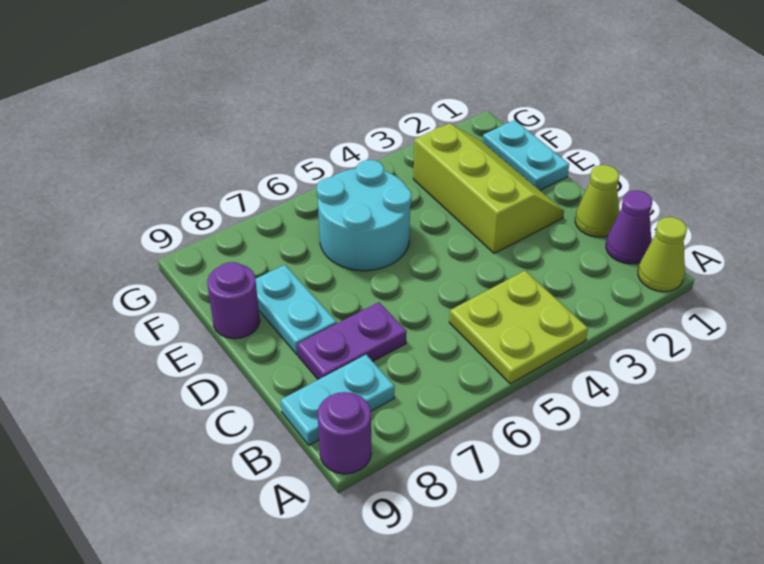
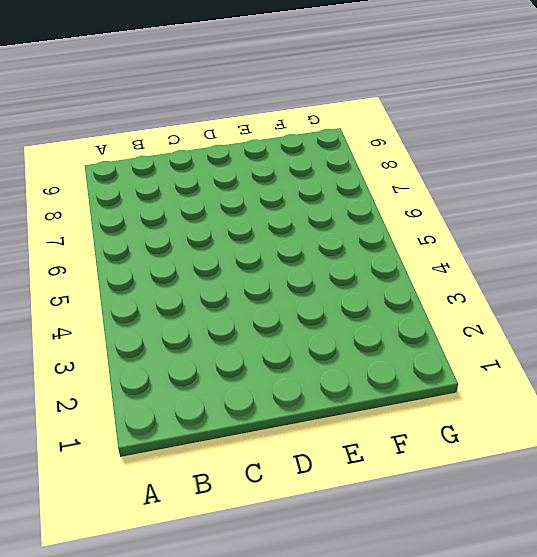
none -> lime cone A1 level 1
none -> lime plate A4:B5 level 1
none -> purple round brick A9 level 1

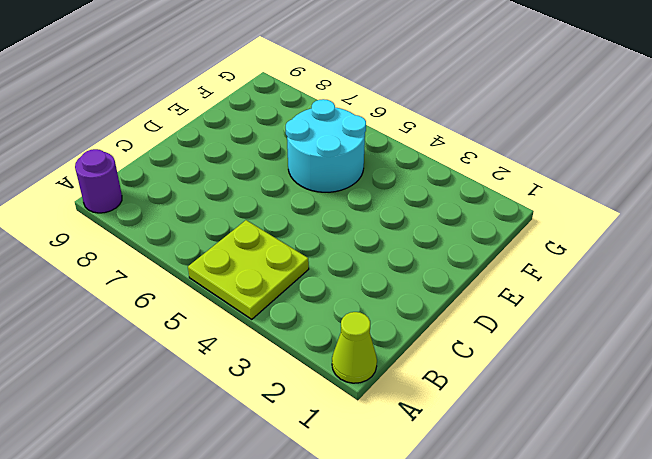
none -> purple cone B1 level 1
none -> cyan plate B8:B9 level 1
none -> lime cone C1 level 1

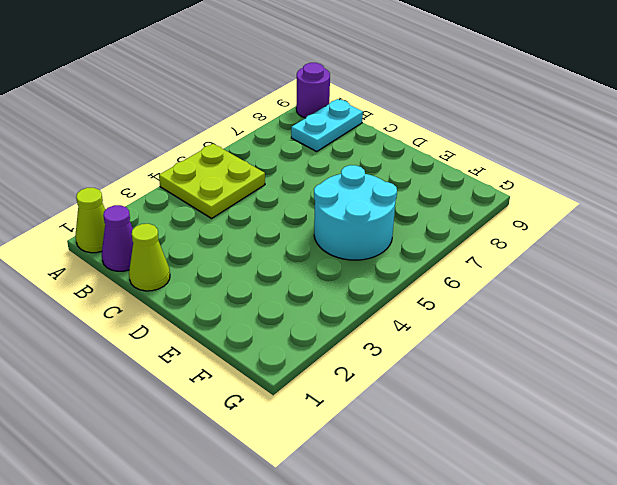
none -> purple plate C7:C8 level 1
none -> lime slope D2:F3 level 1 top 3
none -> cyan plate D8:E8 level 1

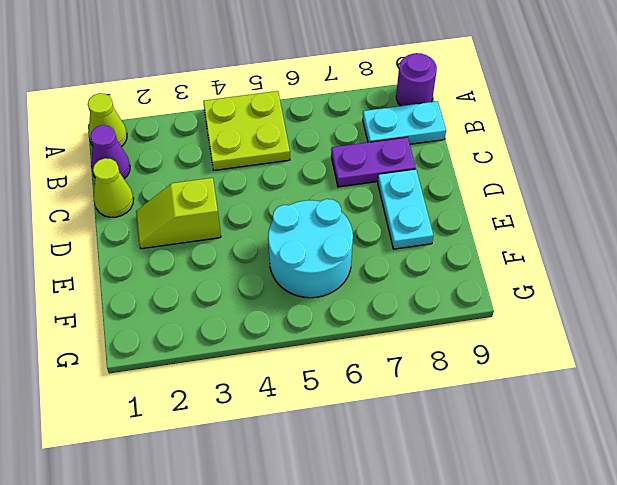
lime slope D2:D3 level 1 top 3 -> lime slope D2:F3 level 1 top 3
none -> cyan plate E1:F1 level 1
none -> purple round brick E9 level 1

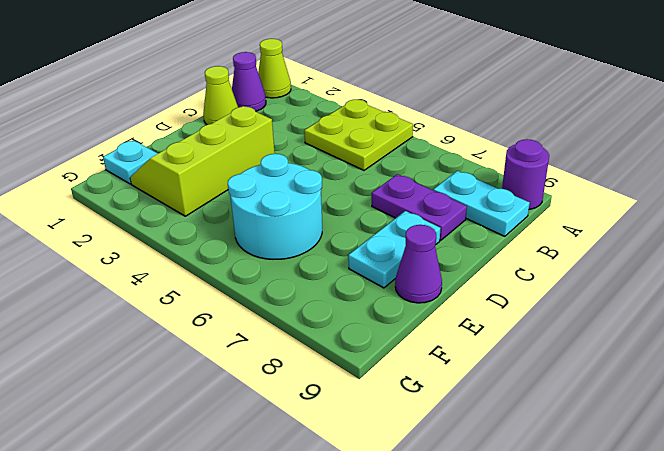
purple cone E9 level 1 -> purple round brick E9 level 1
cyan plate F1 level 1 -> cyan plate E1:F1 level 1

